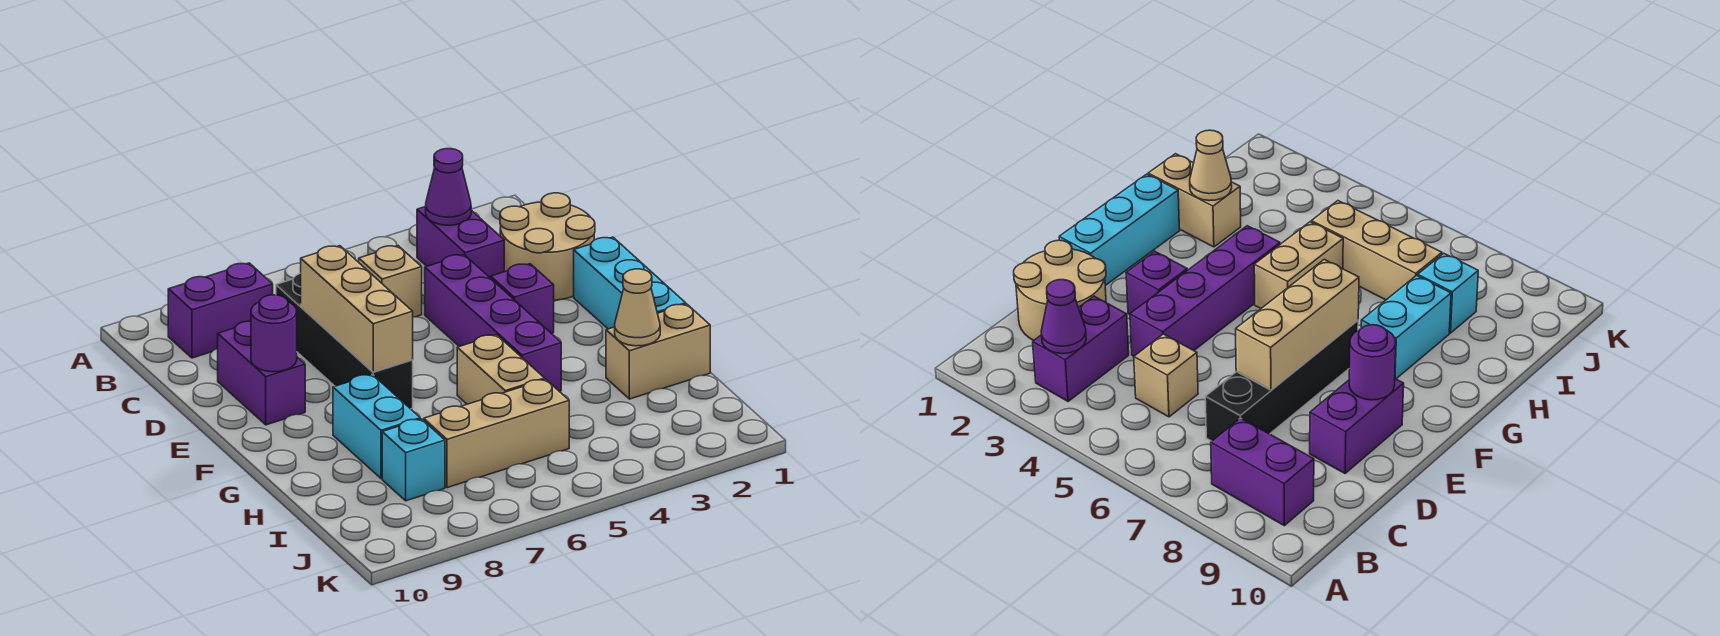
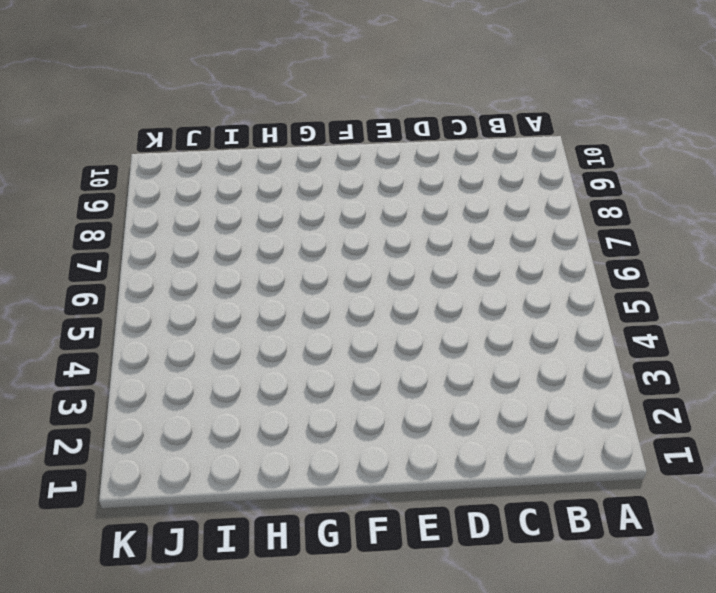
none -> purple brick B3:C3 level 1
none -> purple brick B8:B9 level 1
none -> tan round brick C1:D2 level 1

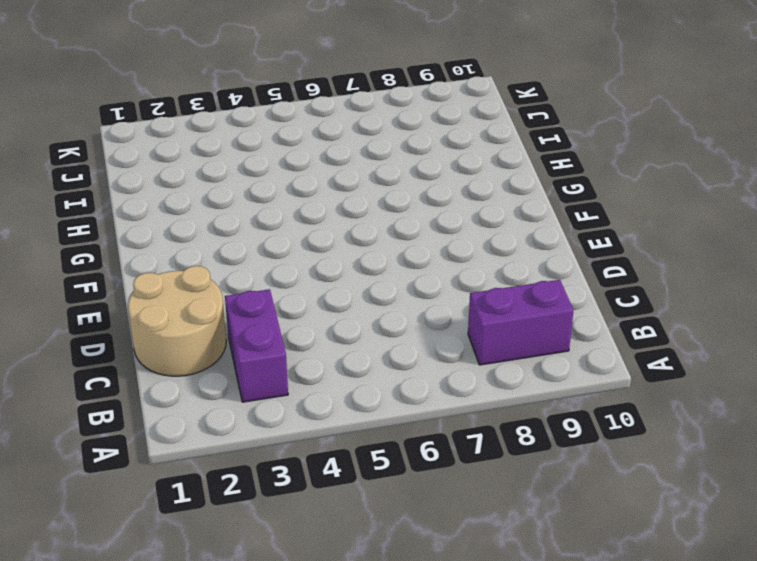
none -> tan brick C5 level 1
none -> black brick C7:F7 level 1
none -> purple brick D4:G4 level 1

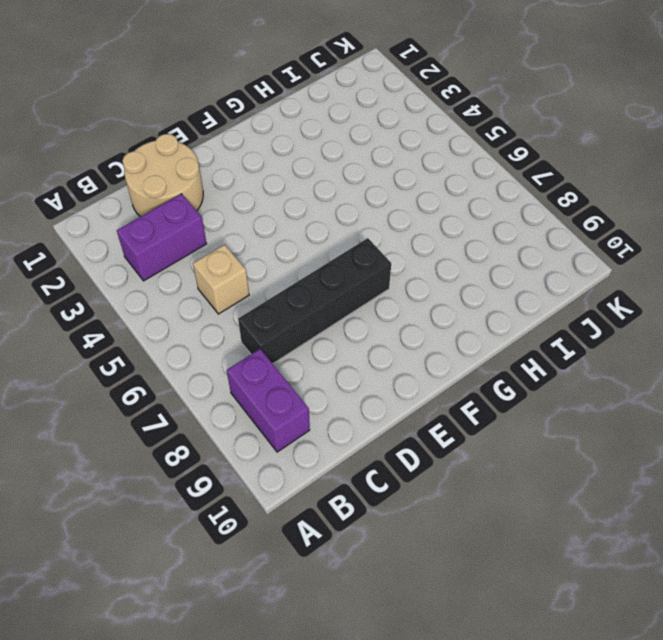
none -> purple brick D4:G4 level 1
none -> purple brick D9:E9 level 1
none -> cyan brick E1:G1 level 1

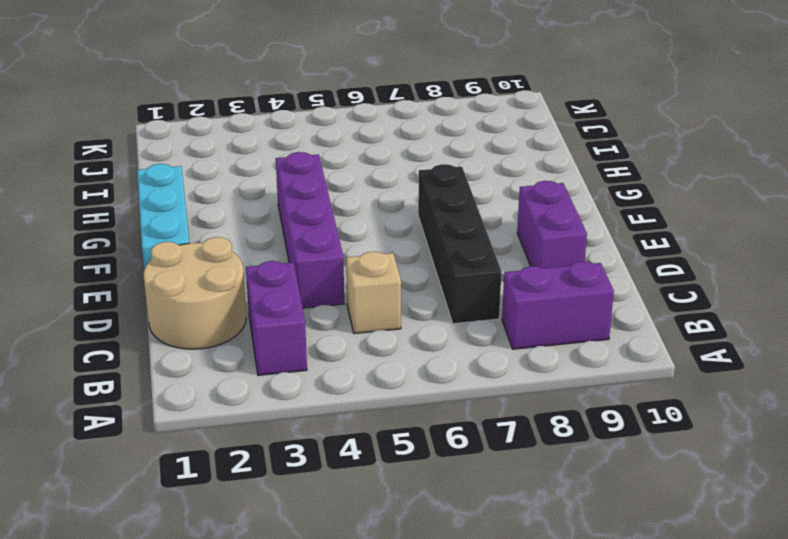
none -> purple brick E3 level 1
none -> tan brick G5:H5 level 1
none -> cyan brick G8:H8 level 1

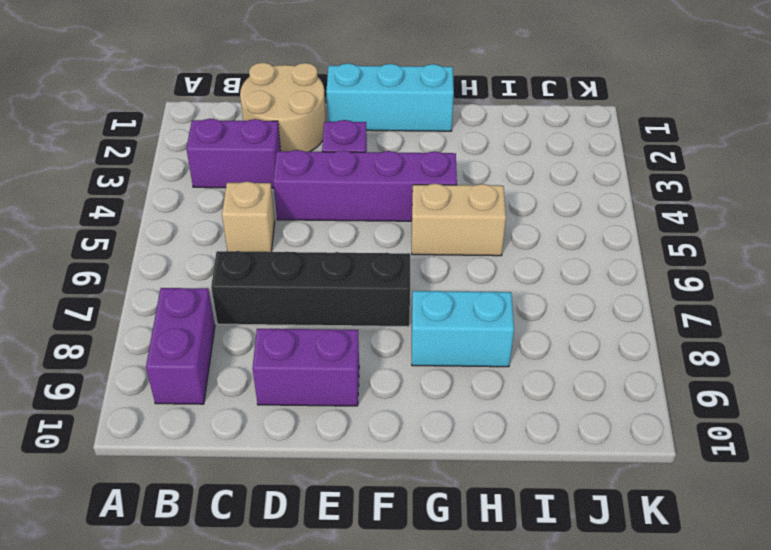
none -> tan brick H1:H2 level 1
none -> tan brick I5:I7 level 1
none -> cyan brick I8 level 1

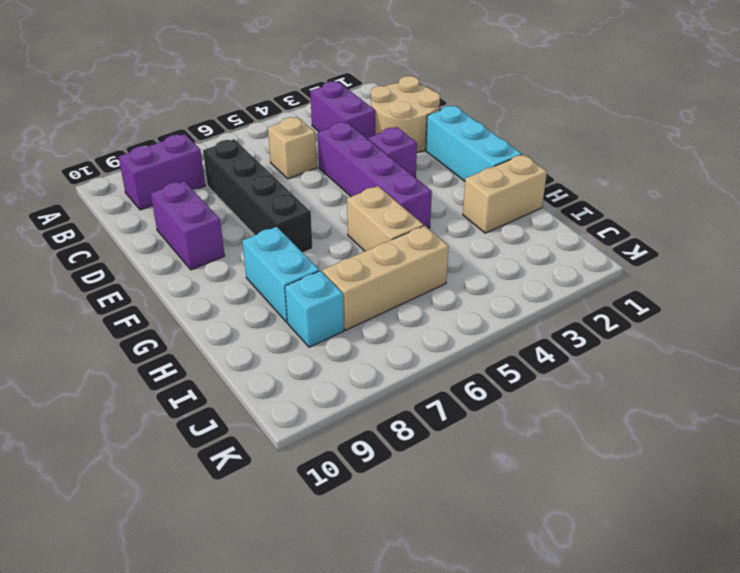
none -> purple cone B3 level 2
none -> tan brick D7:F7 level 2
none -> purple round brick E9 level 2

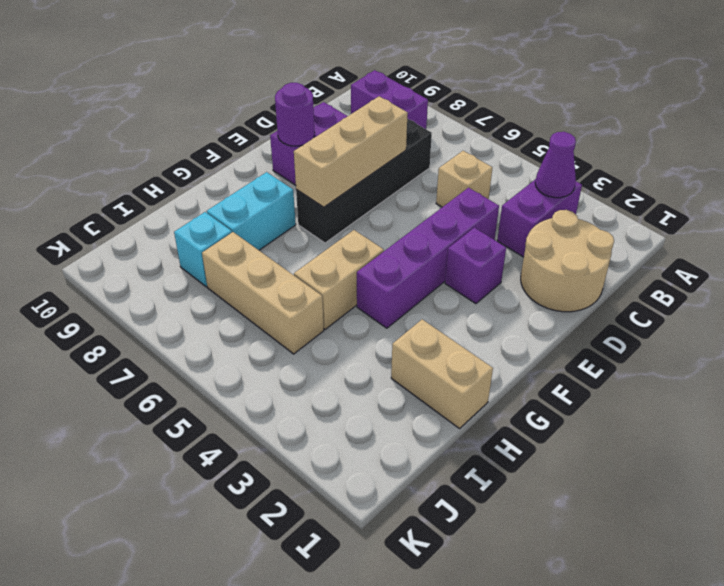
none -> cyan brick E1:G1 level 1
none -> tan cone H2 level 2

